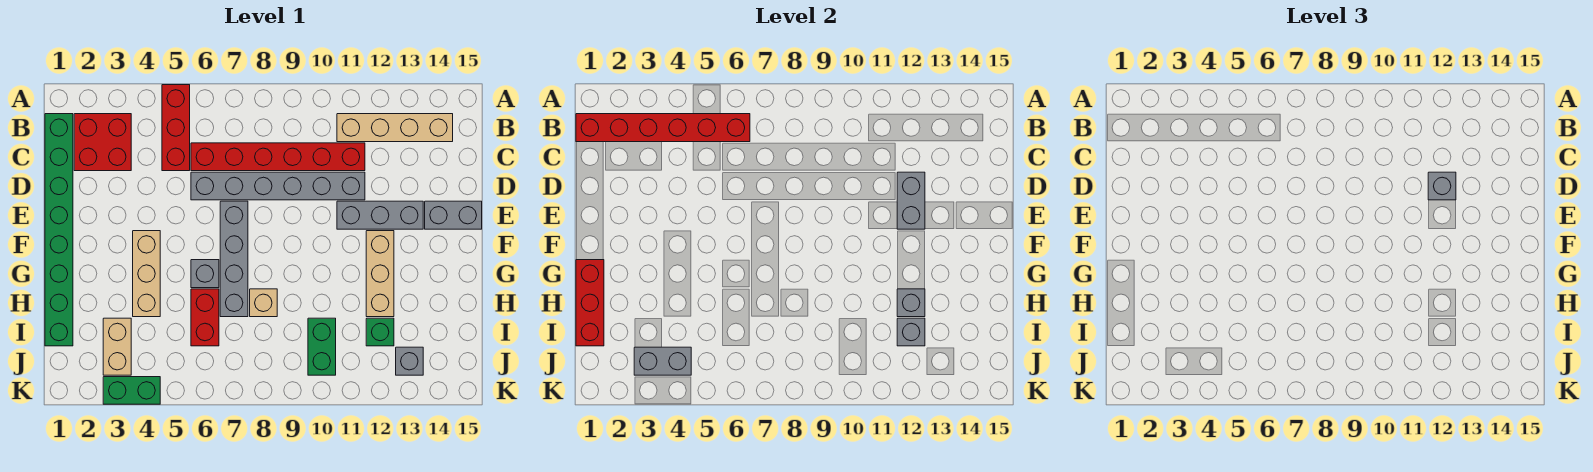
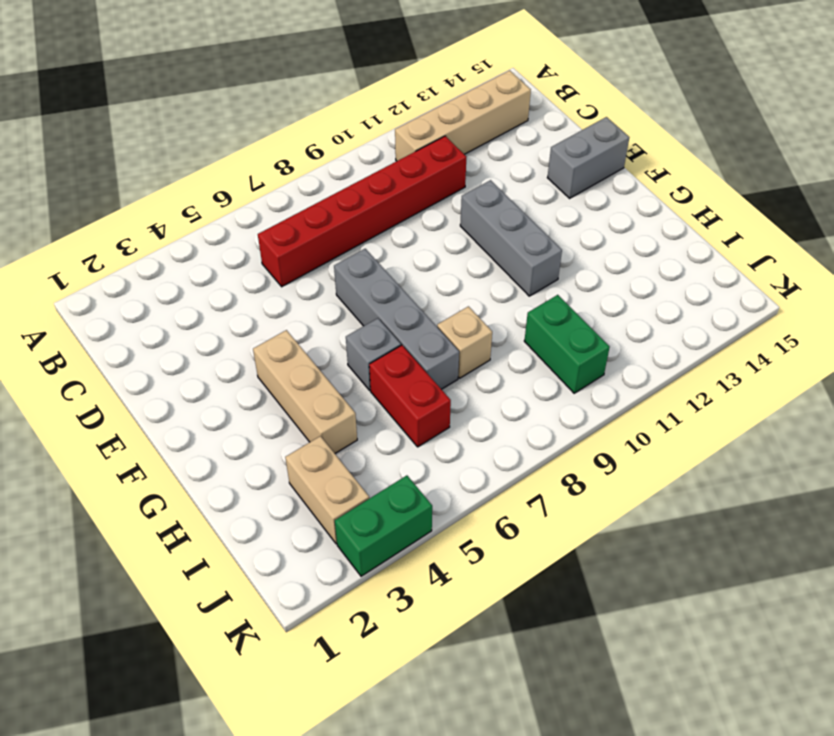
grey brick E11:G11 level 1 -> grey brick E11:E13 level 1
none -> red brick A5:C5 level 1
none -> green brick B1:I1 level 1
none -> red brick B2:C3 level 1

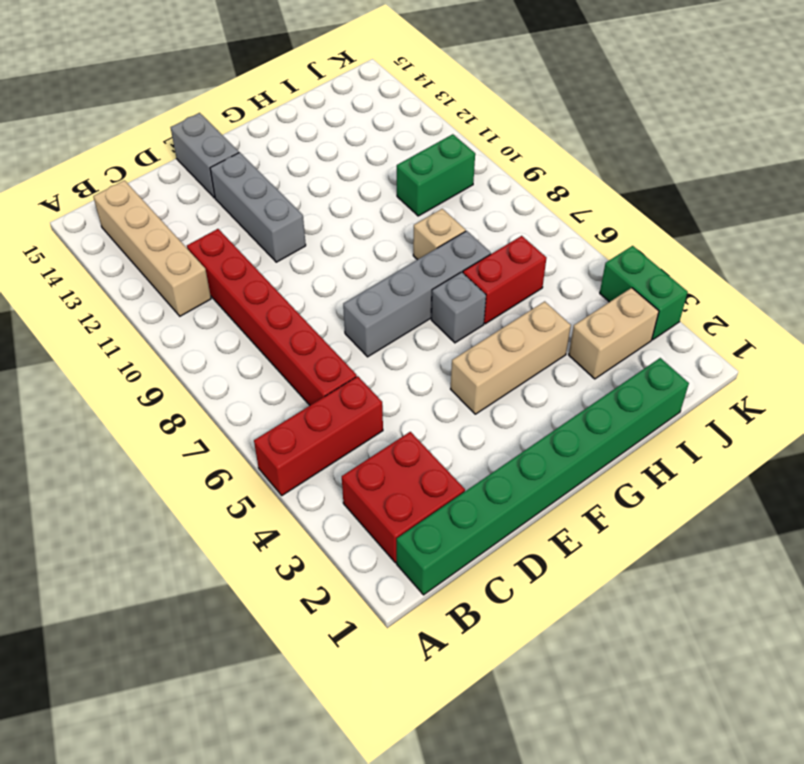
none -> grey brick D6:D11 level 1
none -> tan brick F12:H12 level 1
none -> green brick I12 level 1

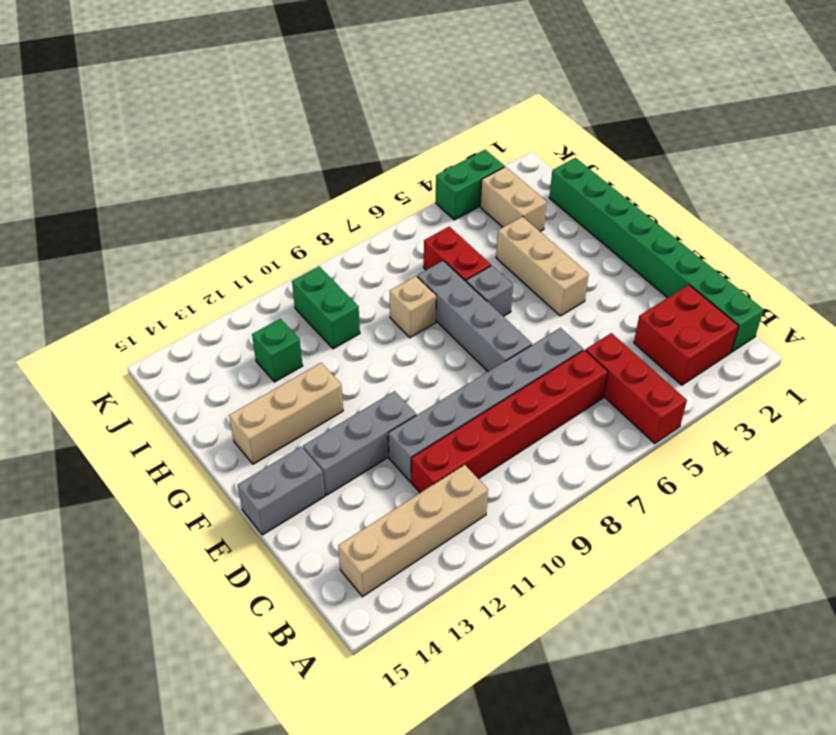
tan brick G12:G14 level 1 -> tan brick F12:H12 level 1
none -> grey brick J13 level 1
none -> red brick B1:B6 level 2
none -> grey brick D12:E12 level 2

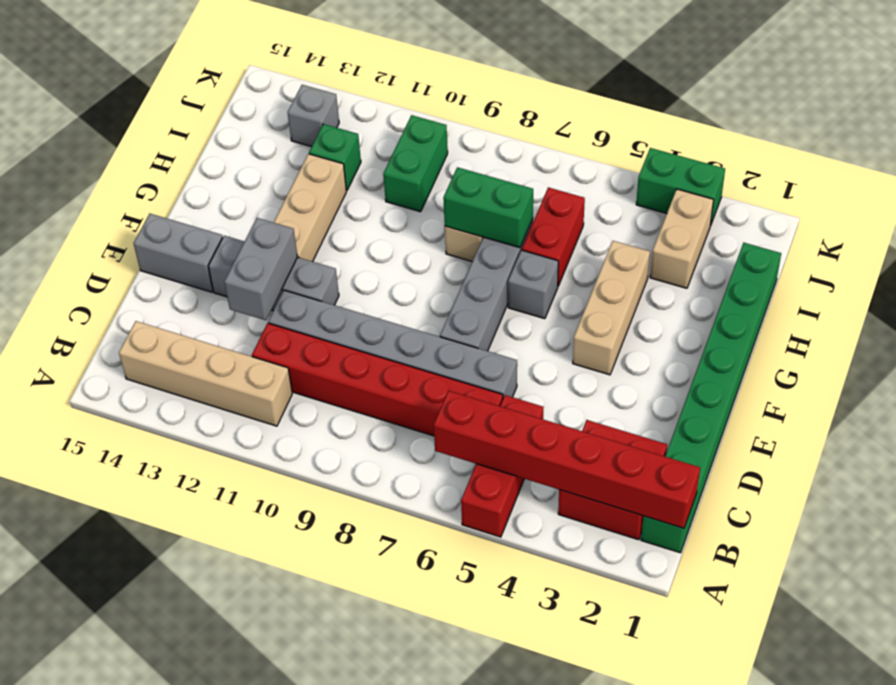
green brick H7:H8 level 2 -> none
none -> red brick G1:I1 level 2
none -> grey brick H12 level 2
none -> grey brick I12 level 2

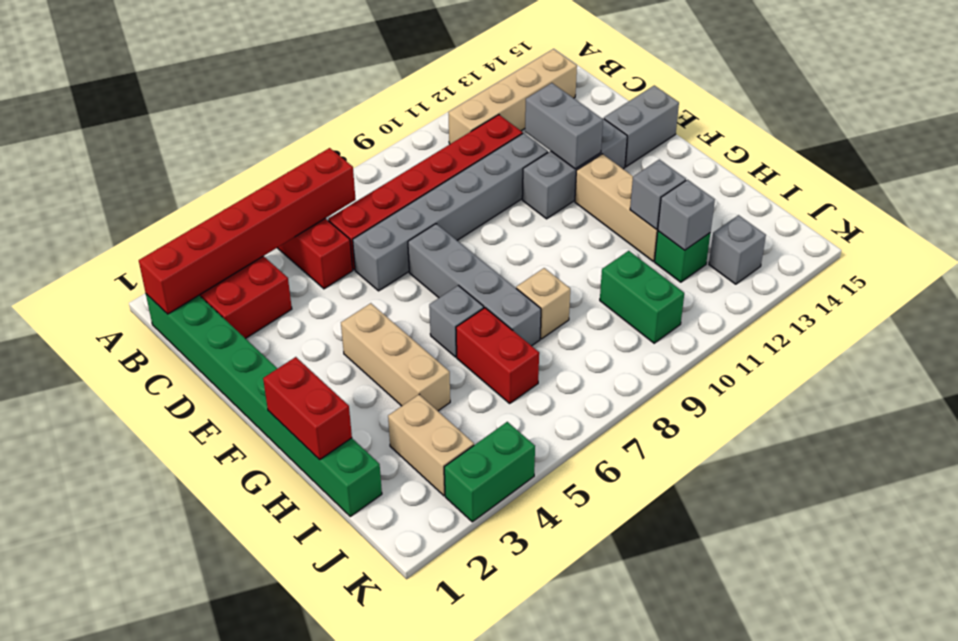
red brick G1:H1 level 2 -> red brick G1:I1 level 2
none -> grey brick J3:J4 level 2
none -> grey brick D12 level 3

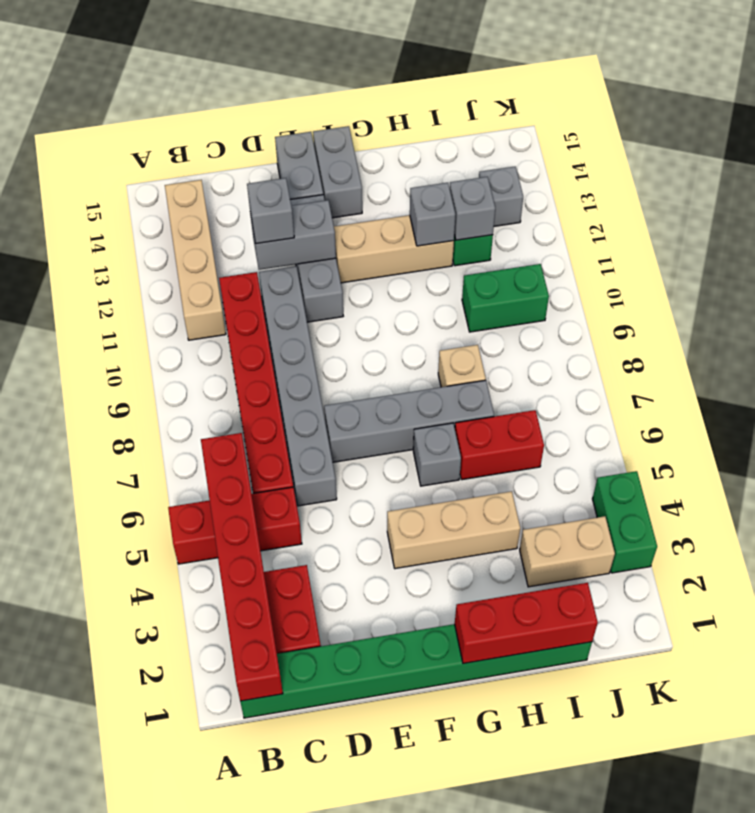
grey brick F14:F15 level 1 -> grey brick J3:J4 level 2

